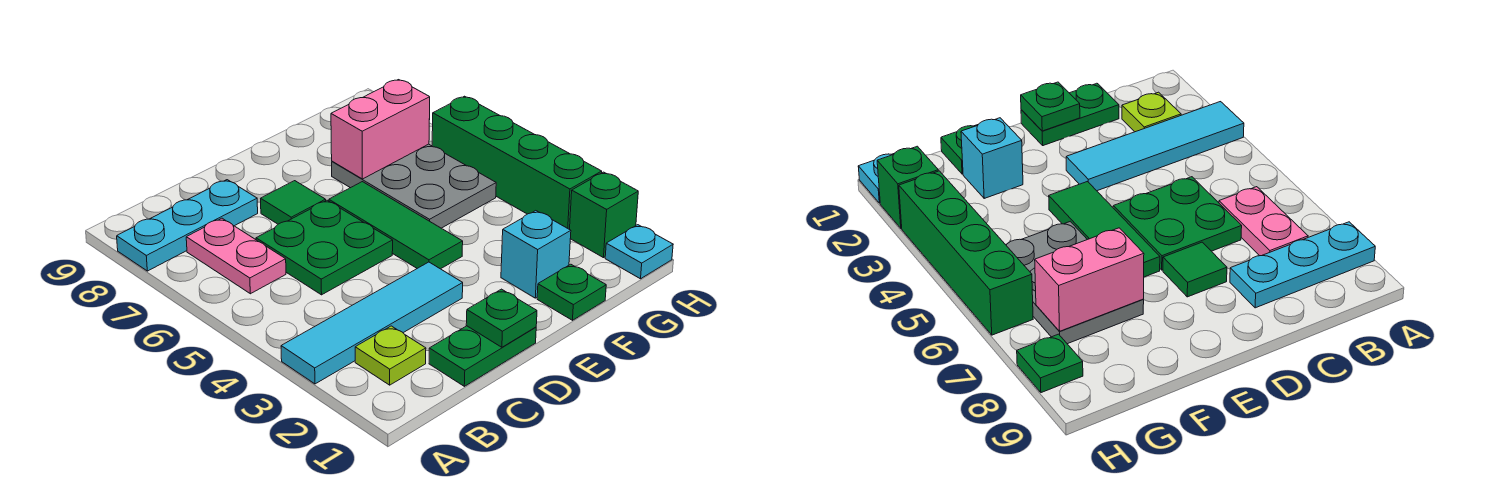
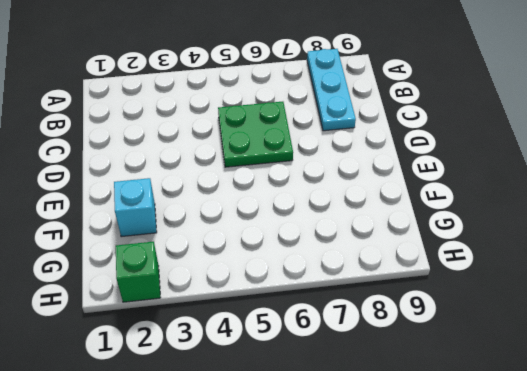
none -> cyan tile A3:D3 level 1
none -> lime plate B2 level 1
none -> pink plate B6:B7 level 1

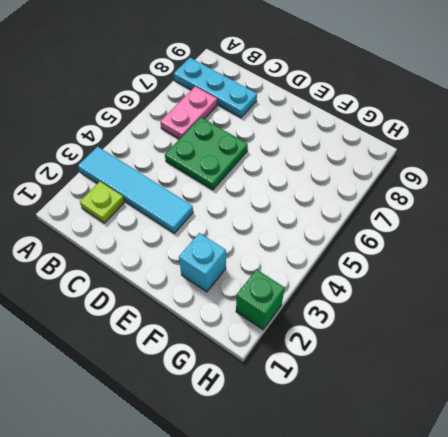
none -> green plate C1:D1 level 1
none -> green tile D7 level 1
none -> green tile E4:E6 level 1

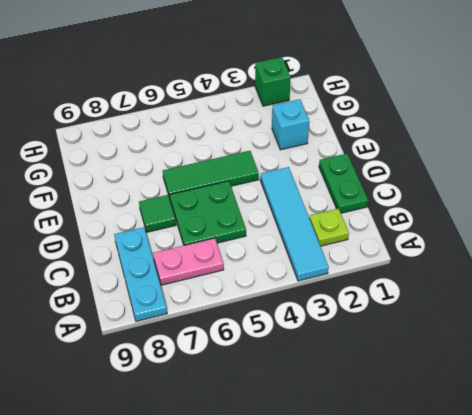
none -> green plate F1 level 1
none -> grey plate F5:G7 level 1
none -> cyan plate H1 level 1

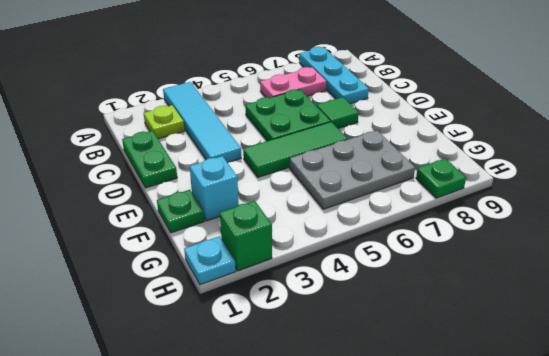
none -> green brick H3:H6 level 1
none -> green plate D1 level 2
none -> pink brick F7:G7 level 2

